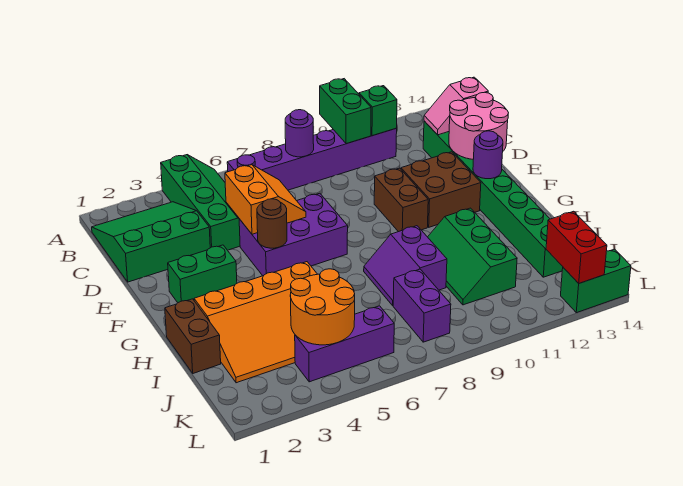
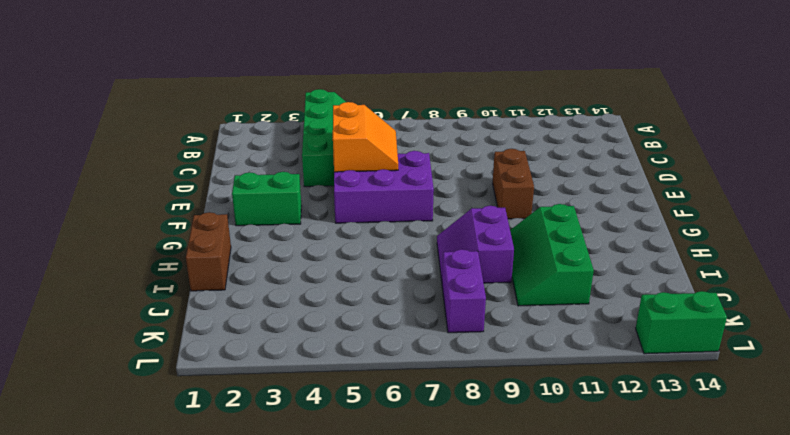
none -> green slope B1:D3 level 1 top D
none -> purple brick B6:B11 level 1
none -> green brick C13:J13 level 1

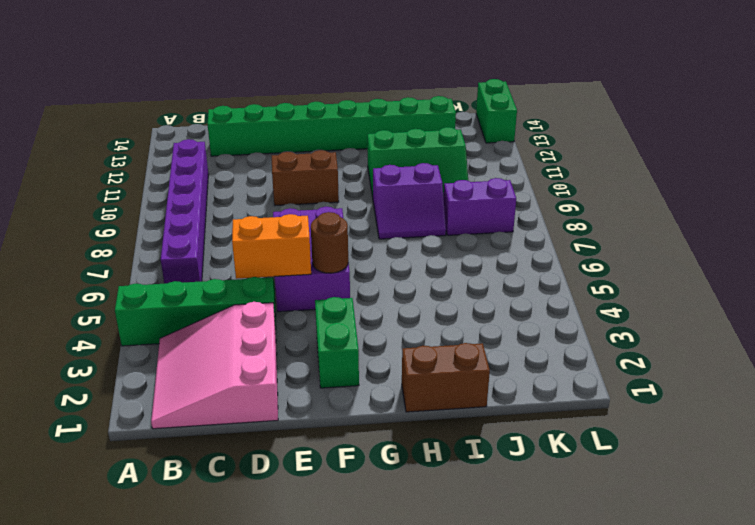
pink slope B1:D3 level 1 top D -> green slope B1:D3 level 1 top D
none -> brown brick E11:F12 level 1
none -> orange slope H2:J5 level 1 top H
none -> purple brick K4:K6 level 1

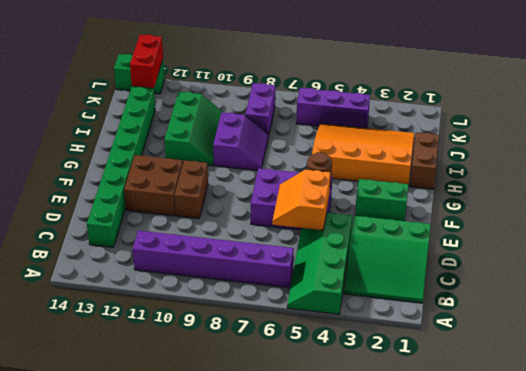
none -> green brick A10:B10 level 2
none -> purple round brick B8 level 2
none -> green brick B11 level 2

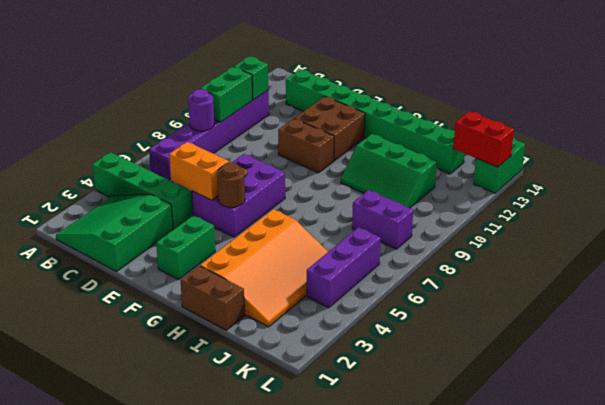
green brick B9:B10 level 2 -> green brick A10:B10 level 2
none -> purple slope H8:I9 level 1 top 9
none -> pink slope C13:C14 level 2 top 14
none -> pink round brick D13:E14 level 2

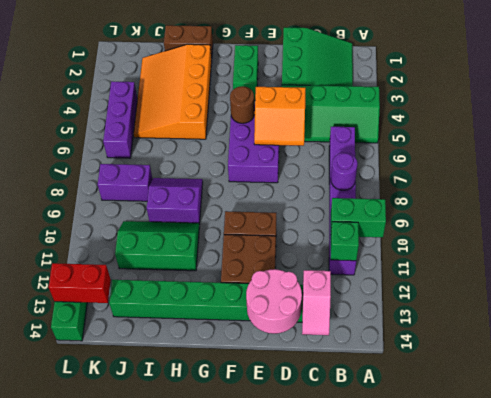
pink slope C13:C14 level 2 top 13 -> pink slope C13:C14 level 2 top 14
none -> purple round brick F13 level 2
none -> orange round brick J4:K5 level 2

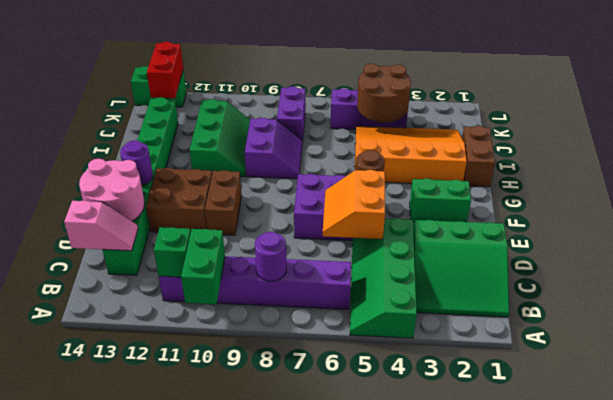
brown round brick J4:K5 level 2 -> orange round brick J4:K5 level 2

